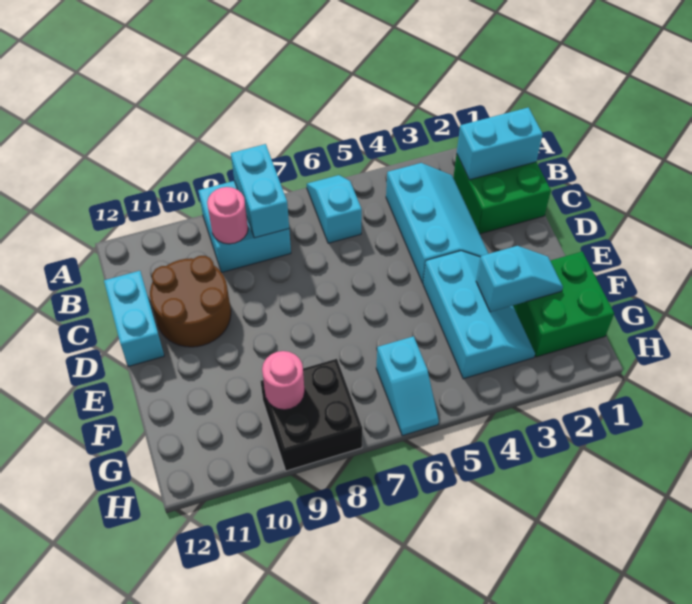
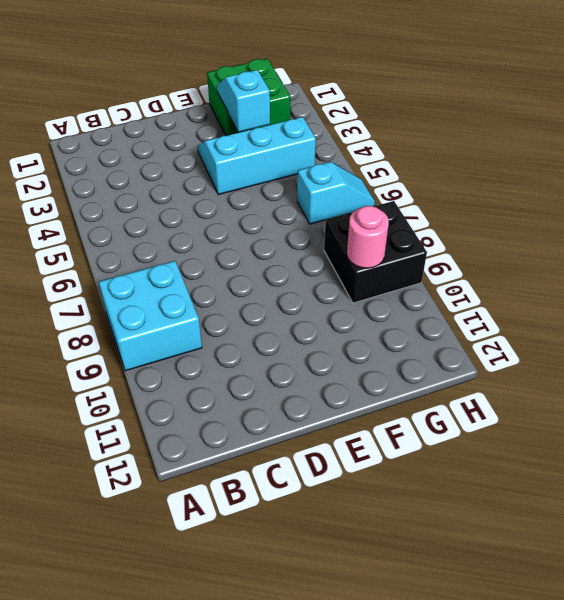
none -> cyan slope A6:B6 level 1 top B
none -> green brick B1:C2 level 1
none -> cyan slope B3:D4 level 1 top 4

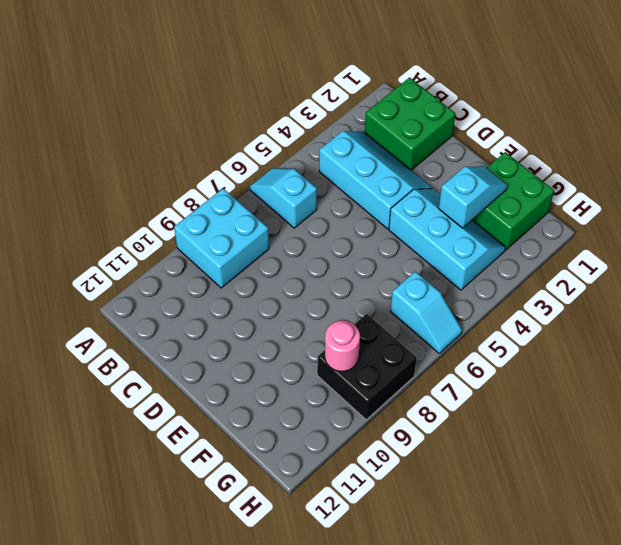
none -> brown round brick C10:D11 level 1
none -> cyan brick C12:D12 level 1
none -> cyan brick A8:B8 level 2

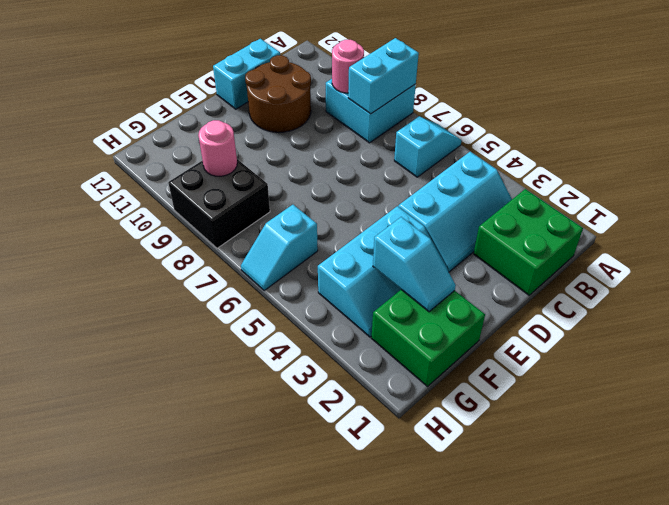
none -> cyan brick B1:B2 level 2

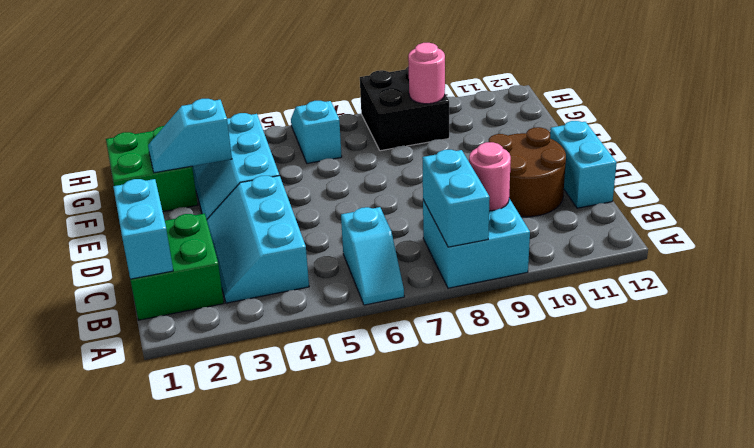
cyan brick B1:C1 level 2 -> cyan brick B1:B2 level 2

